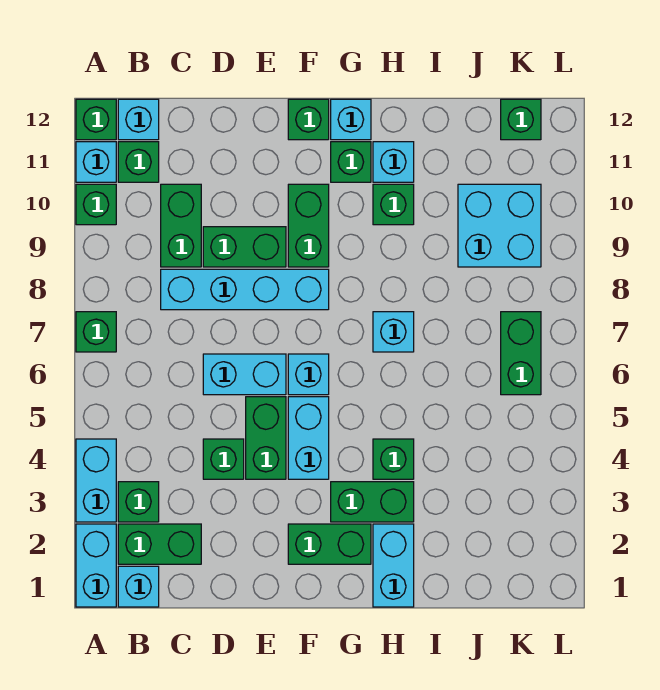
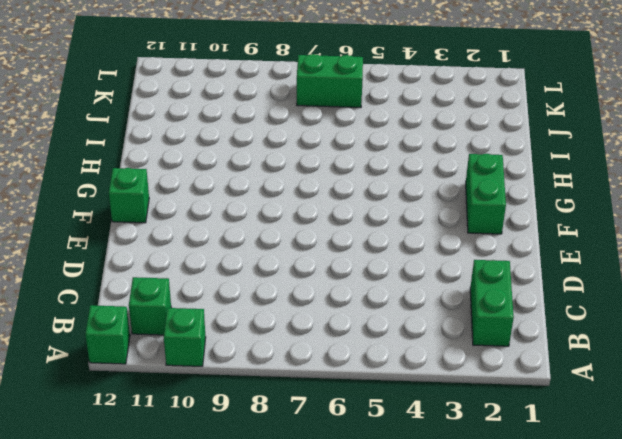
none -> cyan brick A1:A2 level 1
none -> cyan brick A3:A4 level 1
none -> green brick A7 level 1
none -> cyan brick A11 level 1

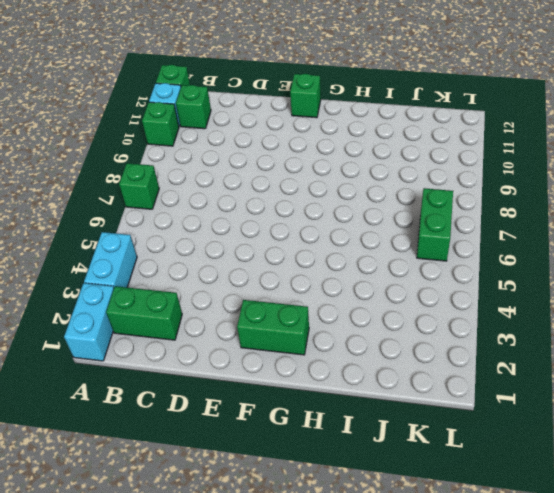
none -> cyan brick B1 level 1
none -> green brick B3 level 1
none -> cyan brick B12 level 1
none -> cyan brick C8:F8 level 1

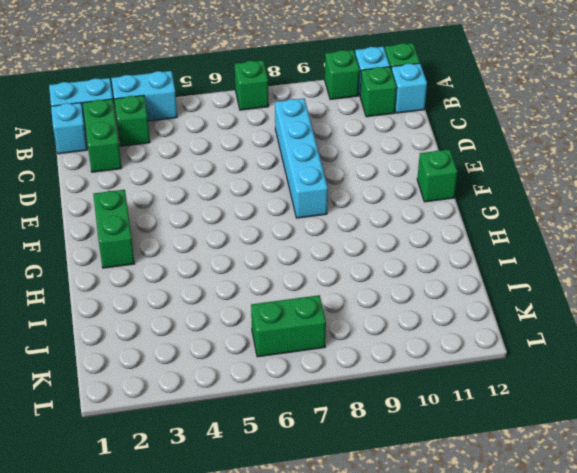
none -> green brick C9:C10 level 1
none -> green brick D4 level 1
none -> cyan brick D6:E6 level 1
none -> green brick D9:E9 level 1

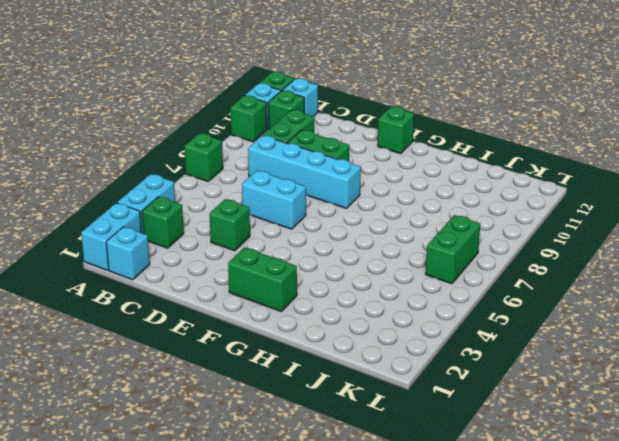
none -> green brick B2:C2 level 1
none -> green brick E4:E5 level 1
none -> cyan brick F4:F5 level 1
none -> cyan brick F6 level 1

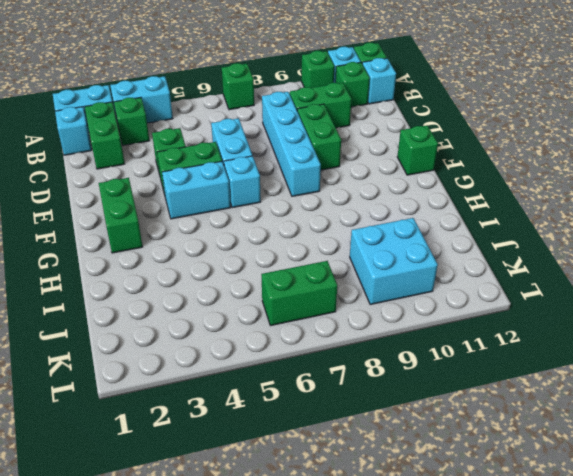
none -> green brick F9:F10 level 1
none -> green brick G3:H3 level 1
none -> green brick G11 level 1
none -> cyan brick G12 level 1

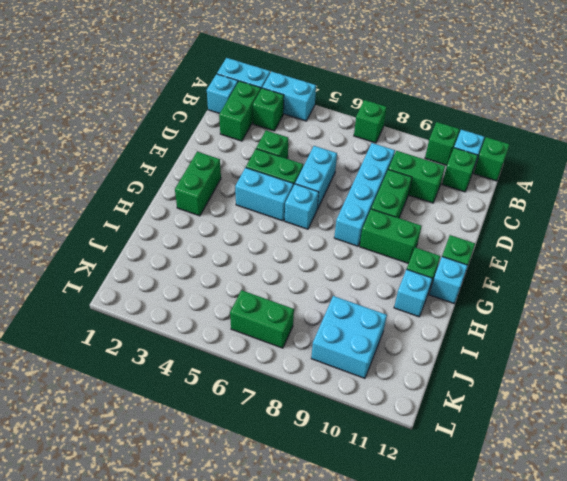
none -> cyan brick B12 level 1
none -> green brick G3:H3 level 1
none -> cyan brick H1:H2 level 1
none -> green brick H4 level 1

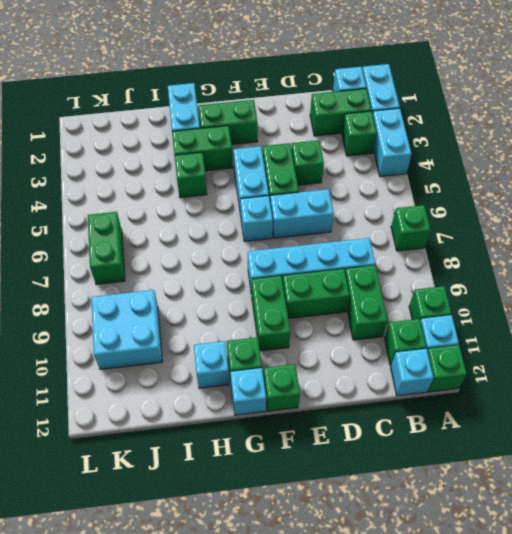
none -> cyan brick H7 level 1
none -> green brick H10 level 1
none -> green brick K12 level 1

